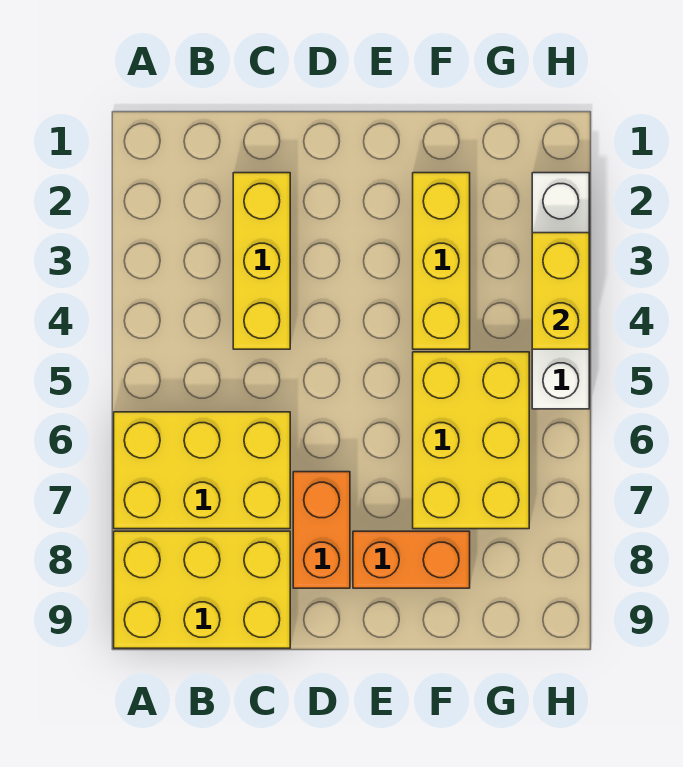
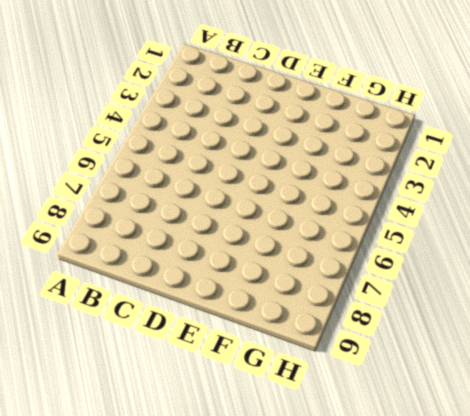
none -> yellow brick A6:C7 level 1
none -> yellow brick A8:C9 level 1

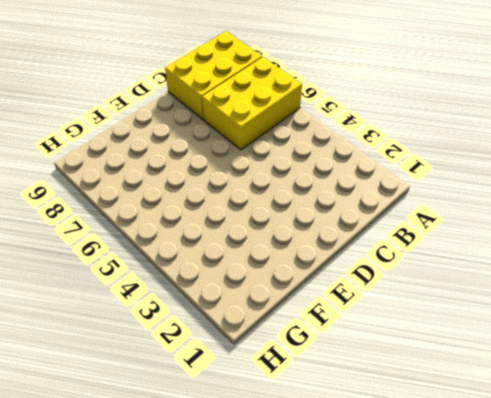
none -> yellow brick C2:C4 level 1
none -> orange brick D7:D8 level 1

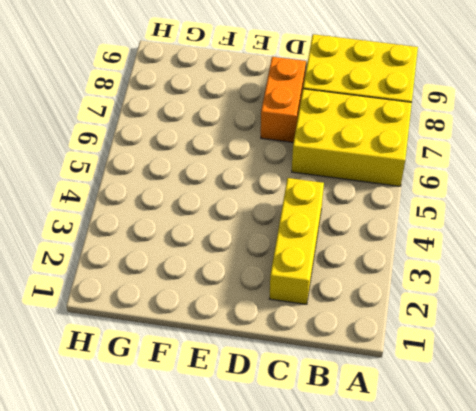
none -> orange brick E8:F8 level 1
none -> yellow brick F2:F4 level 1

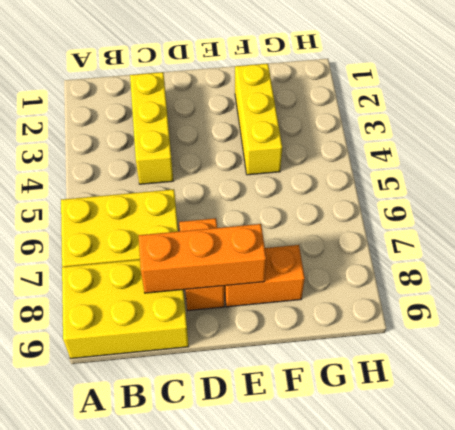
orange brick C8:E8 level 2 -> none
none -> yellow brick F5:G7 level 1
none -> white brick H2:H5 level 1

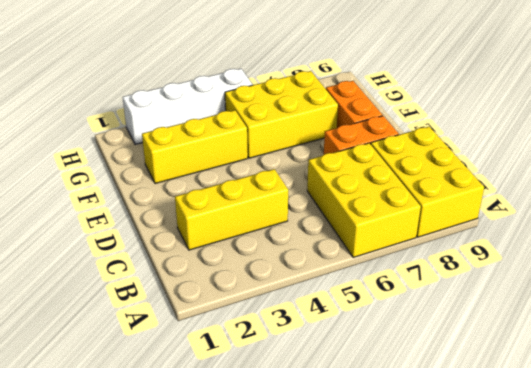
none -> yellow brick H3:H4 level 2

